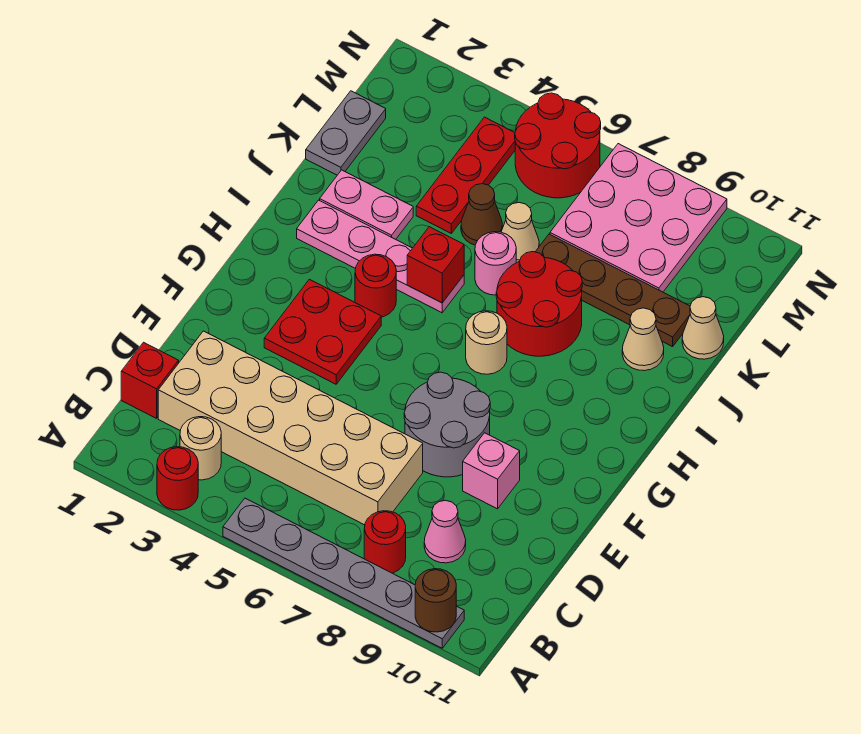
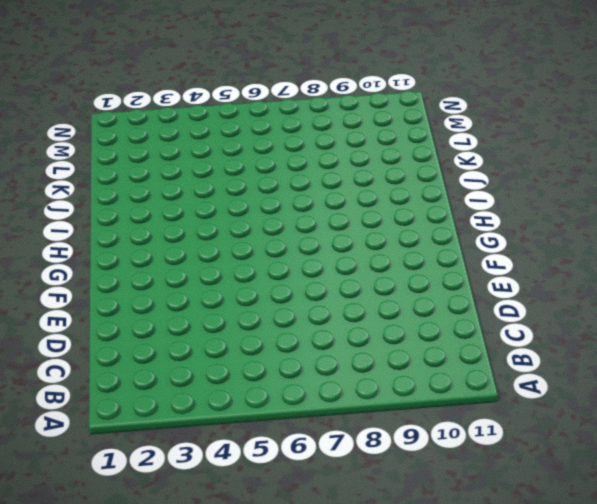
none -> red round brick A3 level 1
none -> grey plate A5:A10 level 1
none -> tan round brick B3 level 1

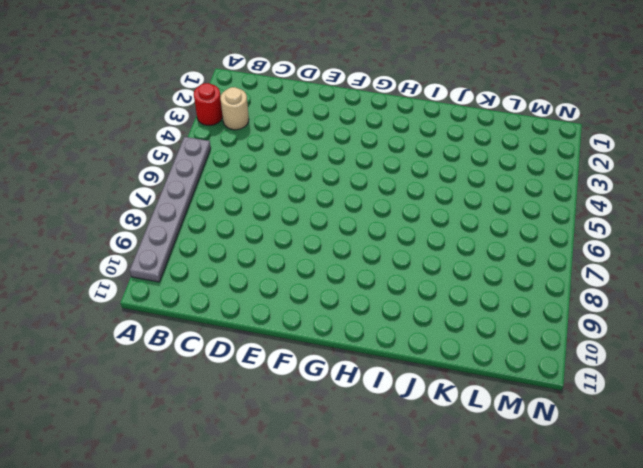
none -> red round brick B8 level 1
none -> red brick C1 level 1
none -> tan brick C2:D7 level 1

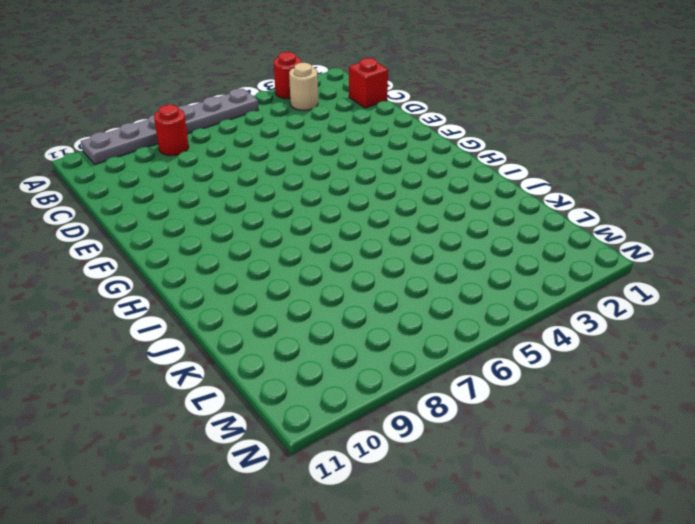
none -> tan brick C2:D7 level 1
none -> pink cone C9 level 1
none -> grey round brick E7:F8 level 1

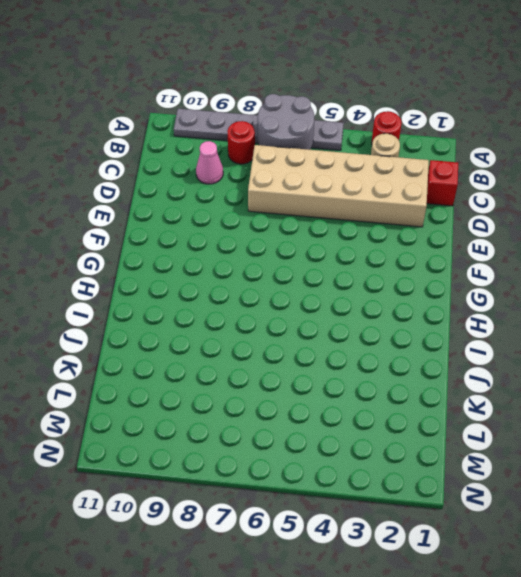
grey round brick A6:B7 level 2 -> grey round brick E7:F8 level 1
none -> pink brick E9 level 1
none -> red plate F3:G4 level 1
none -> red round brick H4 level 1

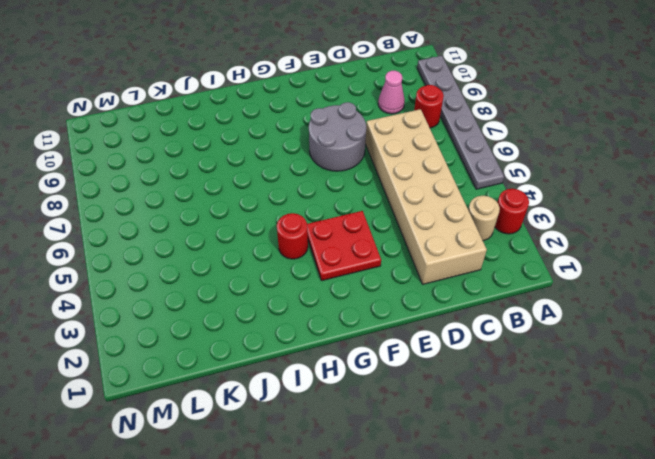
none -> red brick C1 level 1
none -> pink brick E9 level 1
none -> tan round brick H7 level 1

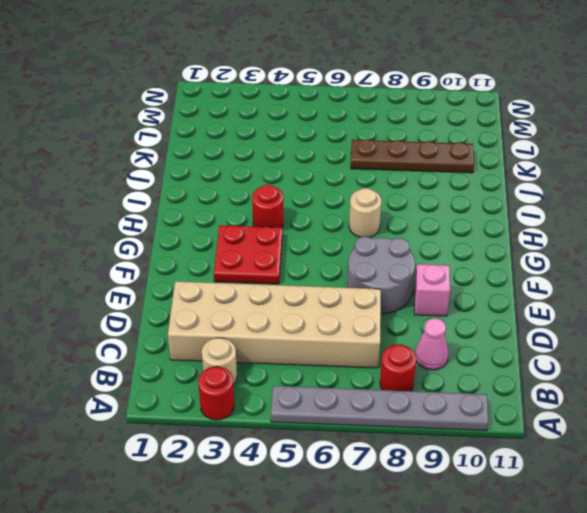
none -> red brick C1 level 1
none -> pink plate I2:I5 level 1
none -> red round brick I7:J8 level 1

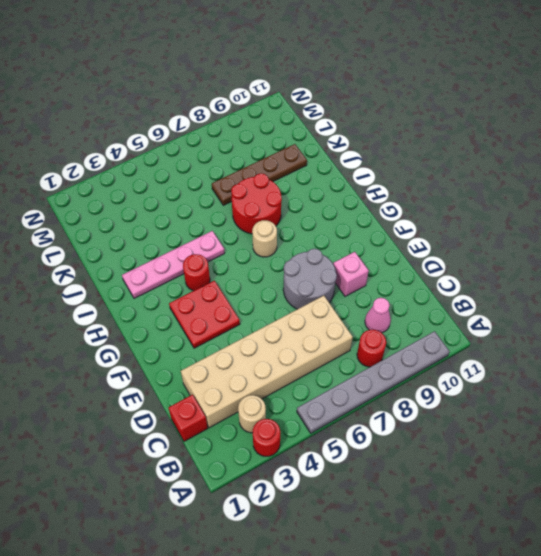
none -> pink plate J2:J3 level 1
none -> pink round brick J6 level 1
none -> tan cone J10 level 1

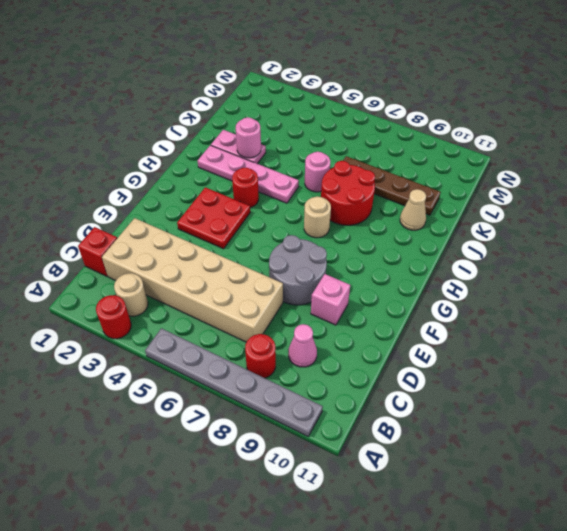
pink round brick J3 level 2 -> none
none -> grey plate K1:L1 level 1
none -> red plate K4:M4 level 1
none -> brown cone K5 level 1

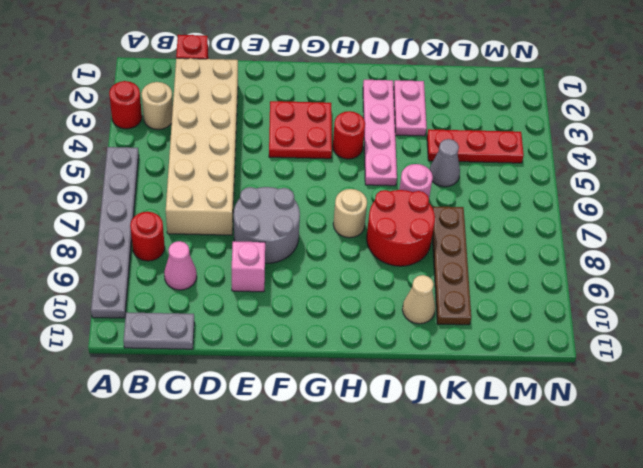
grey plate B11:C11 level 1 -> grey plate K1:L1 level 1
grey cone K5 level 1 -> brown cone K5 level 1
none -> tan cone K6 level 1
none -> tan cone K11 level 1
none -> pink plate L7:N9 level 1

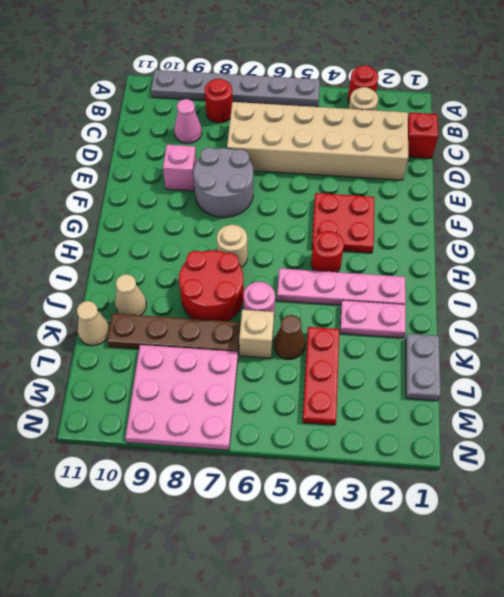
tan brick K6 level 1 -> tan cone K6 level 1
none -> red round brick M5:N6 level 1
none -> brown round brick A10 level 2
none -> red brick I5 level 2

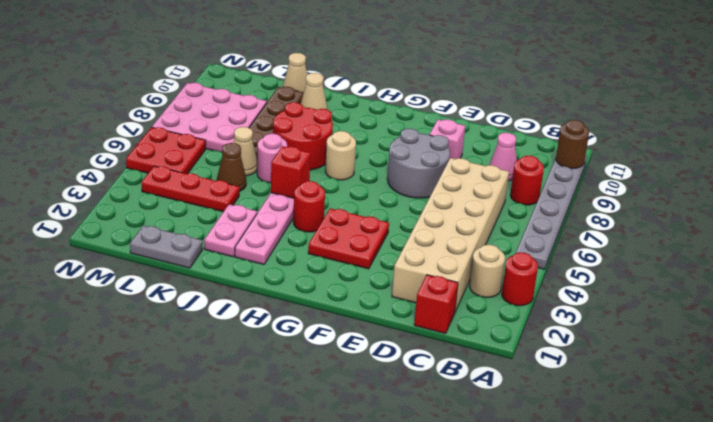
red plate M5:N6 level 1 -> red round brick M5:N6 level 1

